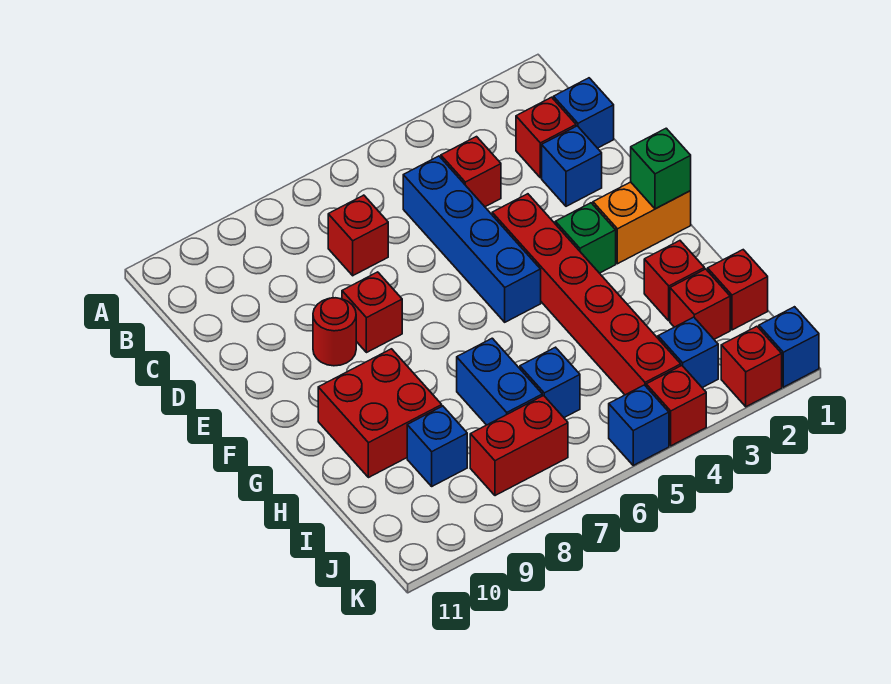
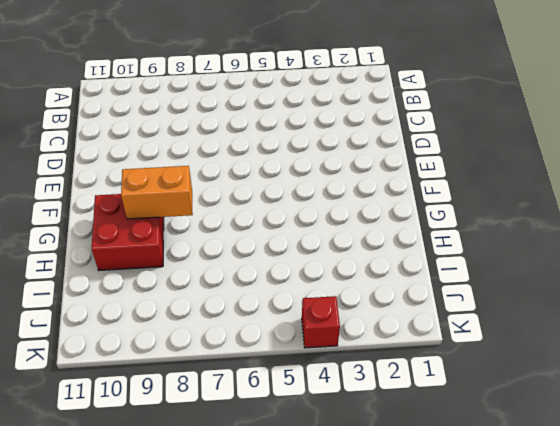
orange brick G8:G9 level 2 -> orange brick F1:F2 level 1
none -> blue brick C1 level 1
none -> red brick C2 level 1
none -> red brick C4 level 1

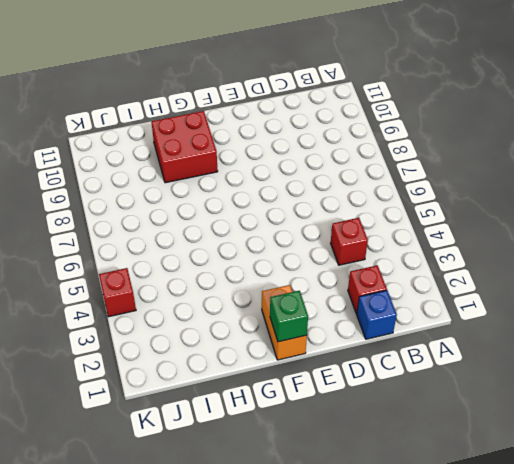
none -> blue brick C5:F5 level 1
none -> red brick C7 level 1
none -> blue brick D2 level 1

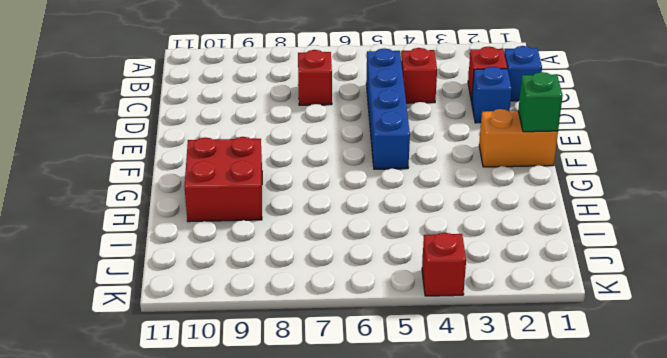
none -> red brick E4:J4 level 1
none -> red brick E8 level 1
none -> red round brick E9 level 1

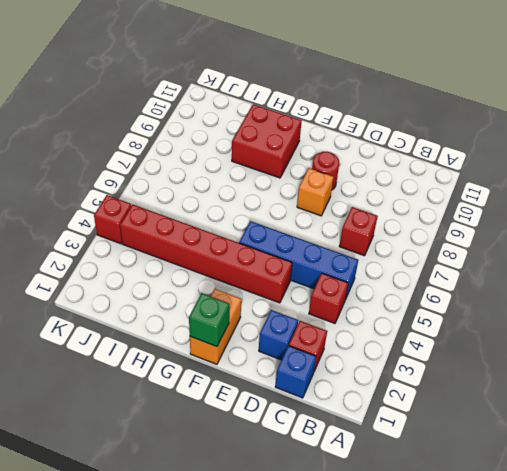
orange brick E8 level 1 -> red brick E8 level 1
none -> green brick F3 level 1
none -> red brick H2 level 1
none -> blue brick H7:I7 level 1

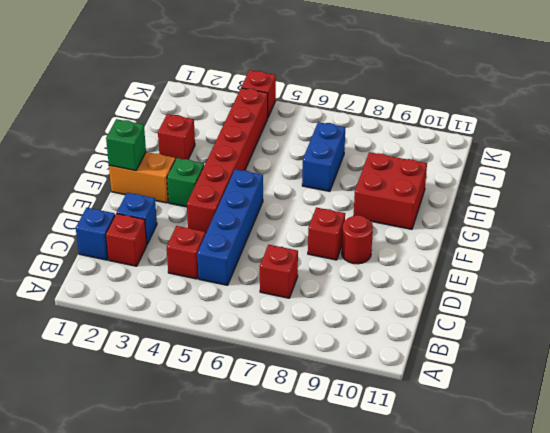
none -> red brick I1 level 1
none -> red brick I2 level 1
none -> blue brick I6 level 1

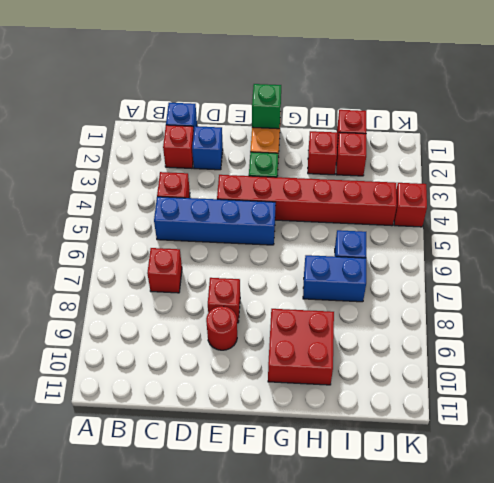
none -> blue brick I9 level 1
none -> blue brick J3 level 1
none -> red brick J7:J8 level 1

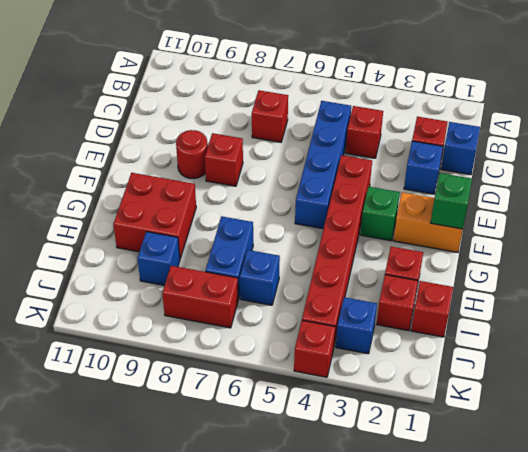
none -> blue brick K1 level 1
none -> red brick K2 level 1
none -> blue brick K5 level 1

